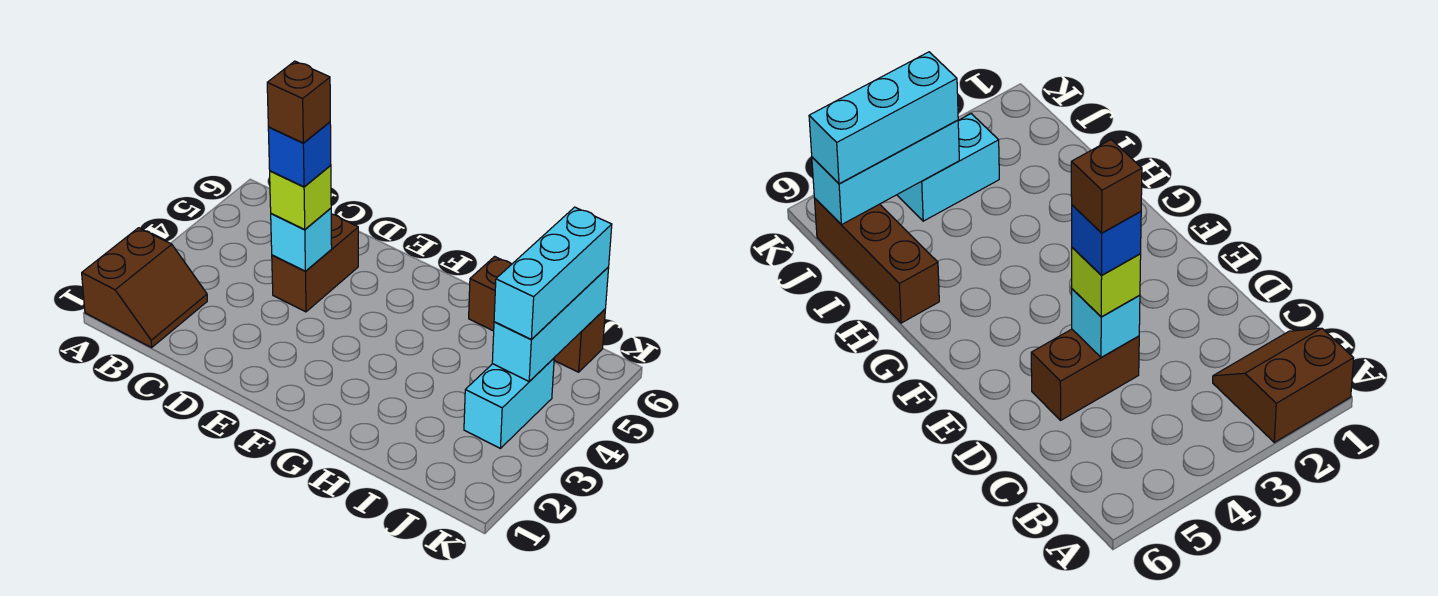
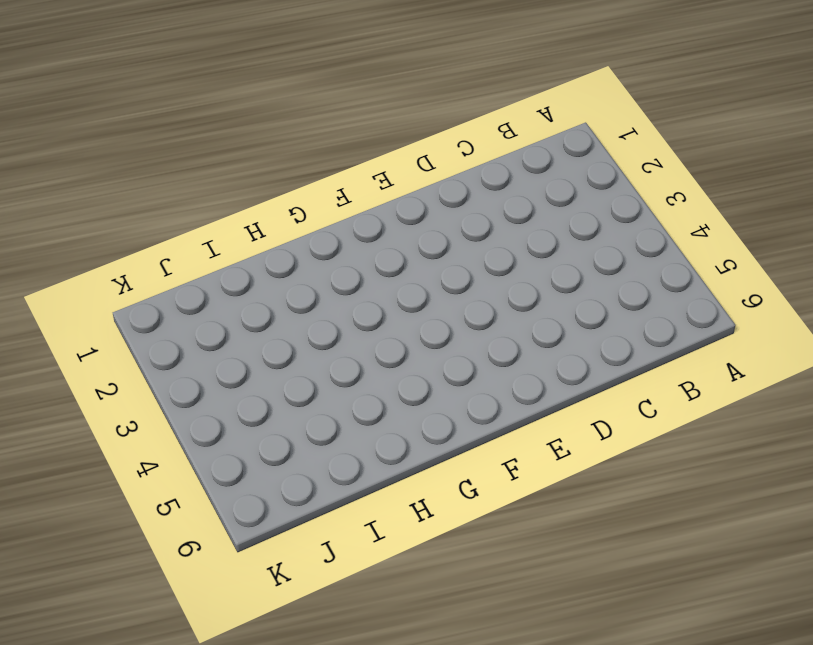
none -> brown slope A1:B2 level 1 top A
none -> brown brick D4:D5 level 1

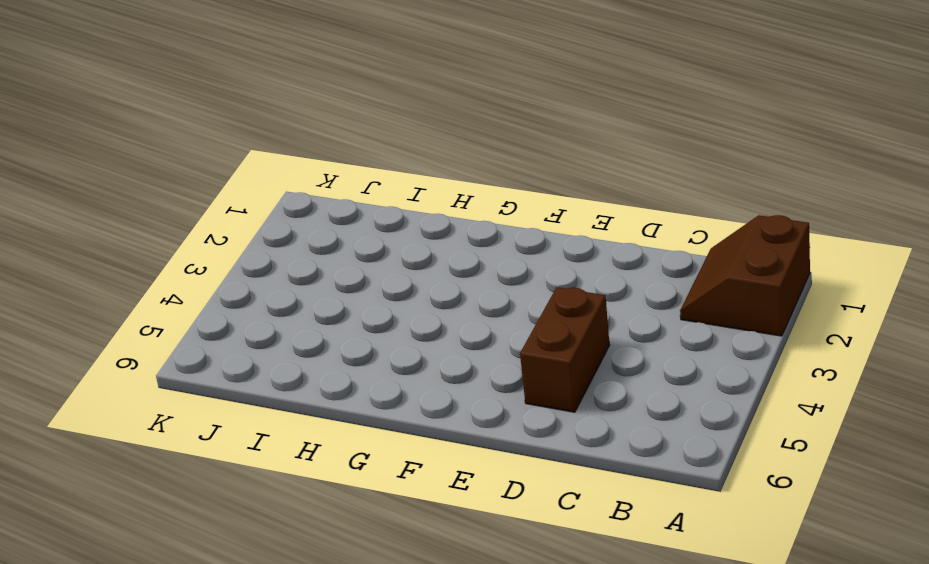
none -> brown brick H6:J6 level 1
none -> cyan brick J3:J4 level 1

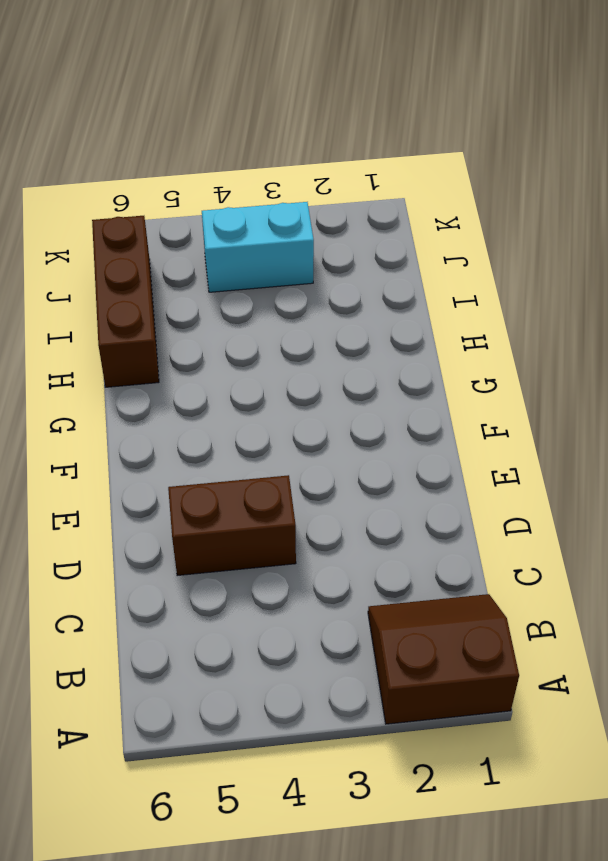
none -> cyan brick D4 level 2
none -> cyan brick J4:J6 level 2

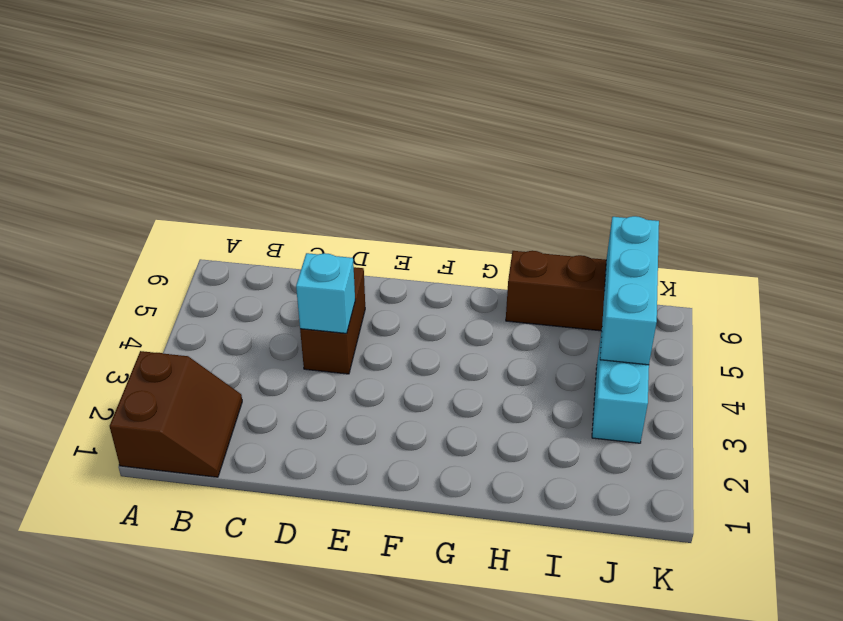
none -> lime brick D4 level 3
none -> cyan brick J4:J6 level 3

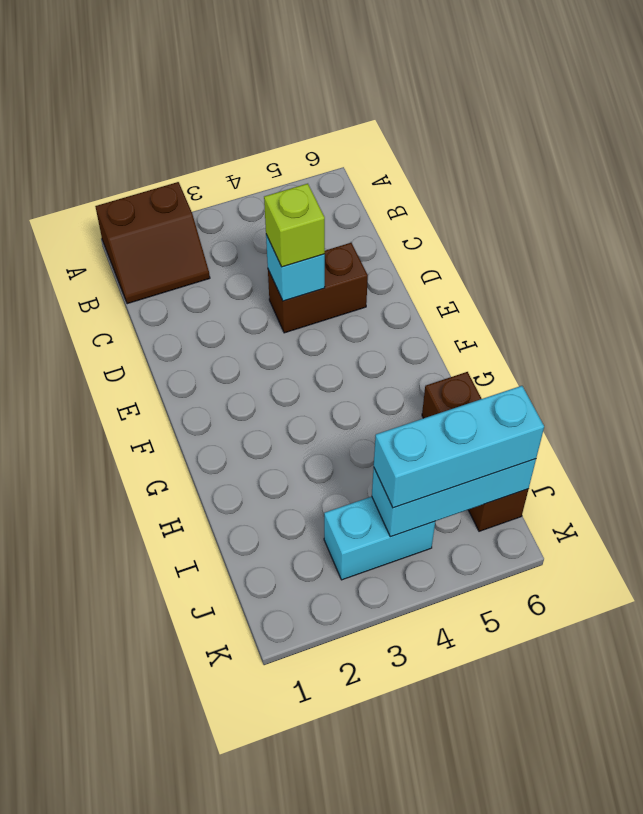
none -> blue brick D4 level 4
none -> brown brick D4 level 5

